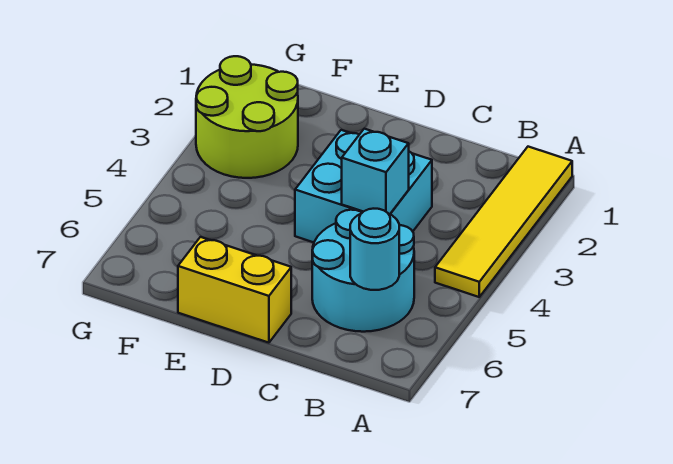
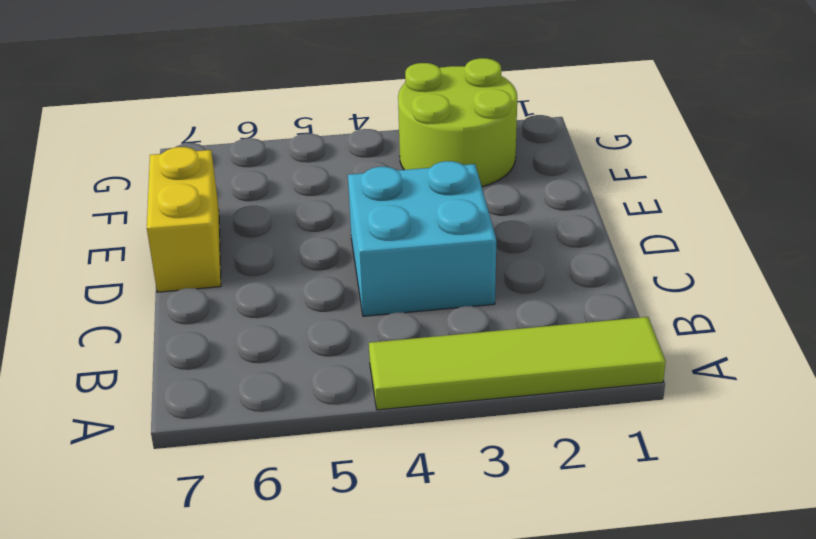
lime tile A1:A4 level 1 -> yellow tile A1:A4 level 1
none -> cyan round brick B5:C6 level 1
none -> cyan round brick B6 level 2

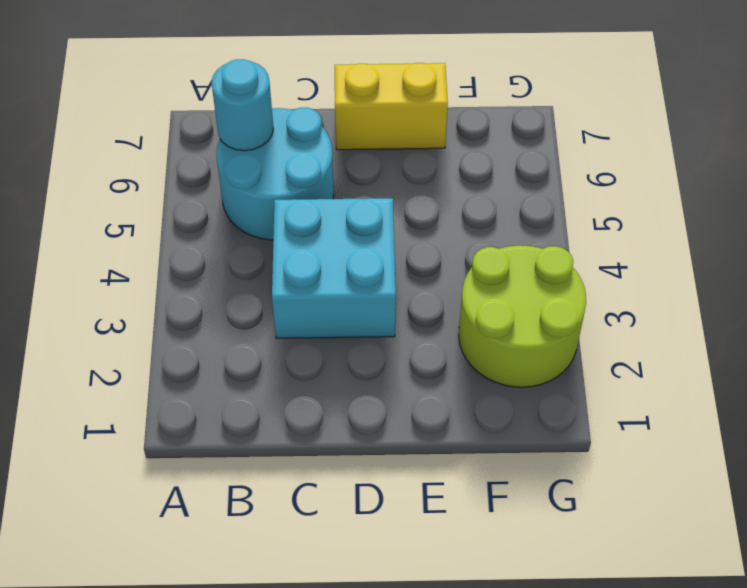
none -> yellow tile A1:A4 level 1
none -> cyan brick C4 level 2

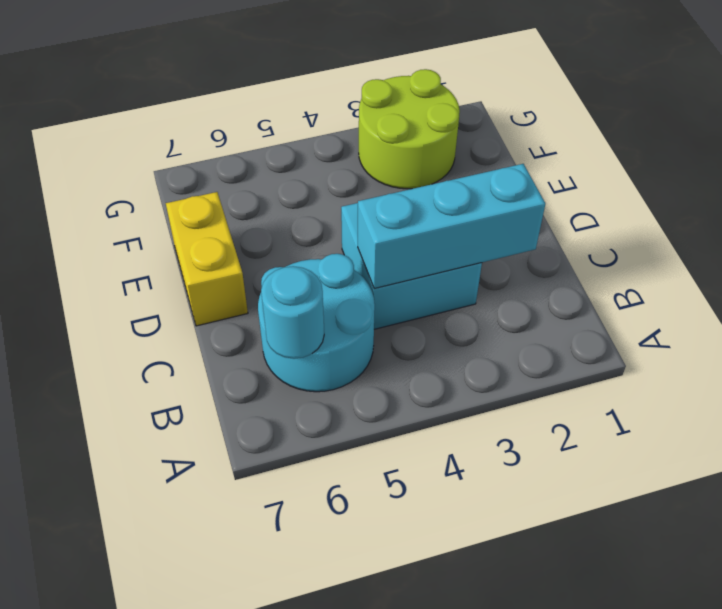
cyan brick C2:C4 level 2 -> cyan brick C4 level 2
none -> yellow tile A1:A4 level 1

